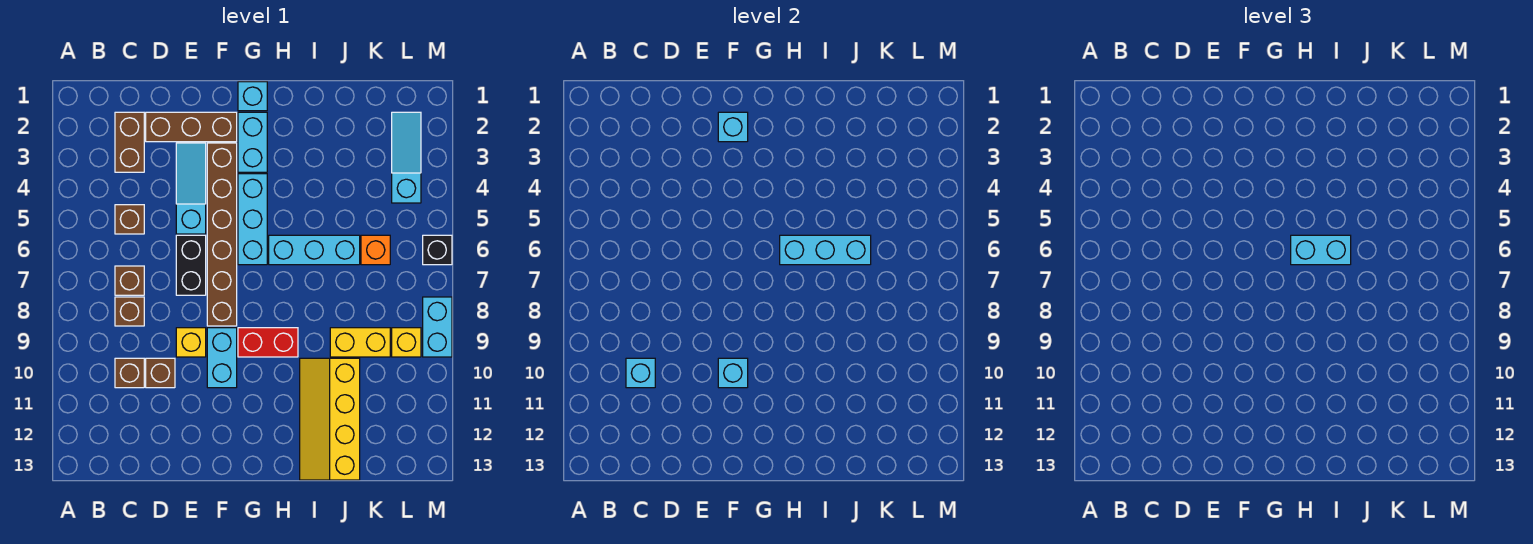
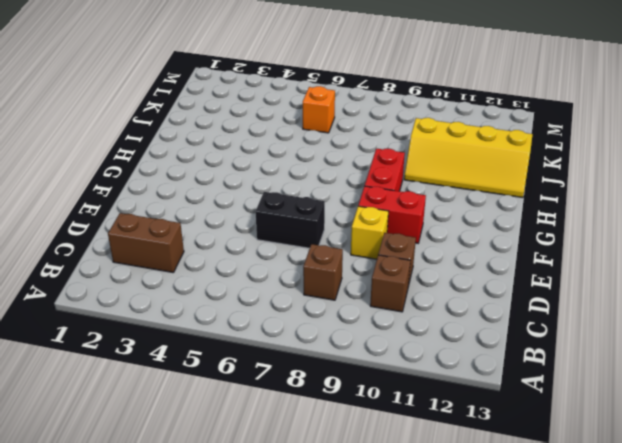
red brick F9:F10 level 1 -> cyan brick F9:F10 level 1
none -> brown brick C5 level 1
none -> brown brick C7 level 1
none -> brown brick D2:F2 level 1

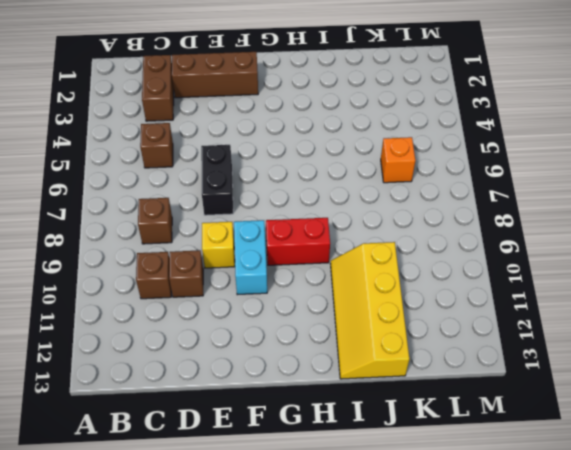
none -> brown brick C7 level 1
none -> cyan slope E3:E5 level 1 top 5
none -> brown brick F3:F8 level 1

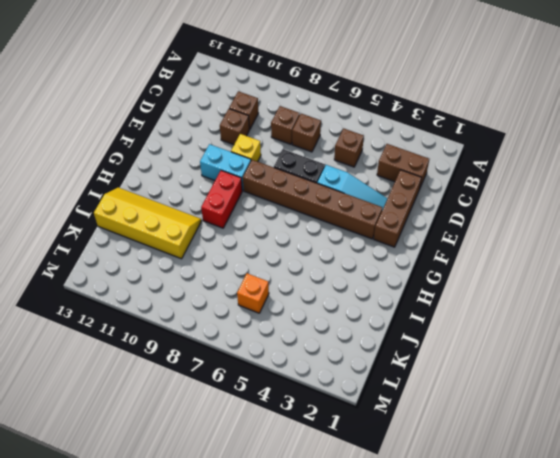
none -> cyan brick G1 level 1
none -> cyan brick G2:G3 level 1
none -> cyan brick G4:G6 level 1

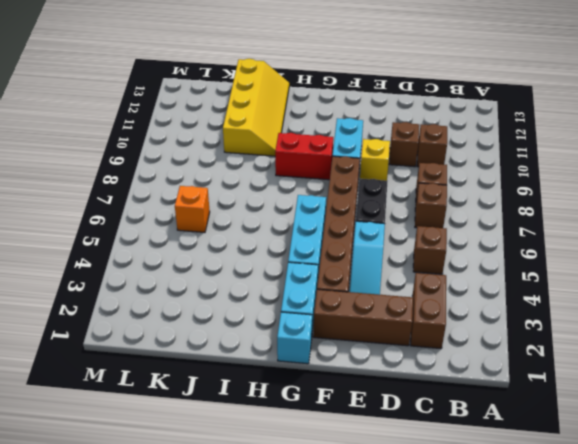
none -> cyan brick H6:J6 level 1
none -> yellow brick J9:K9 level 1
none -> cyan slope L2:L4 level 1 top 4

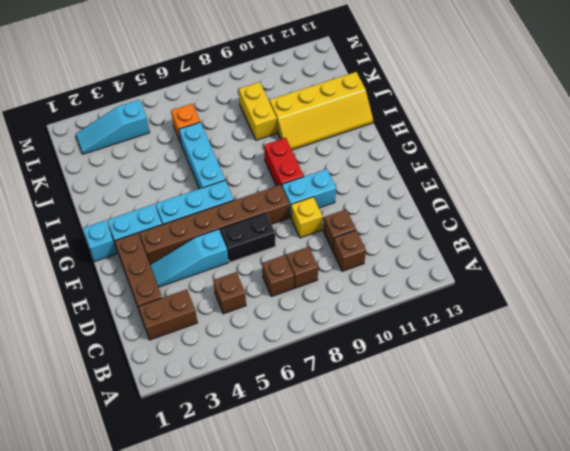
none -> yellow brick L9 level 1
none -> black brick M6 level 1
none -> cyan brick M8:M9 level 1

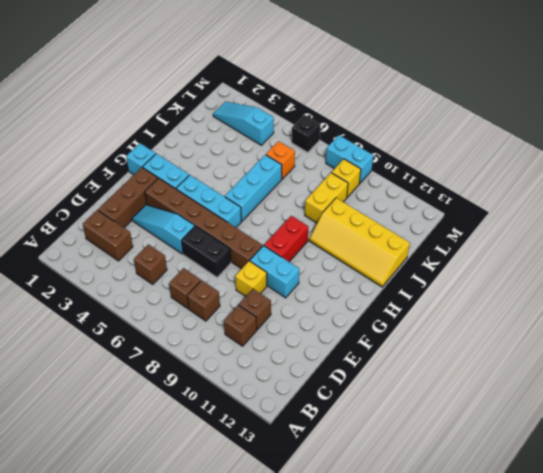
none -> cyan brick C10 level 2
none -> cyan brick F2 level 2
none -> cyan brick F10 level 2

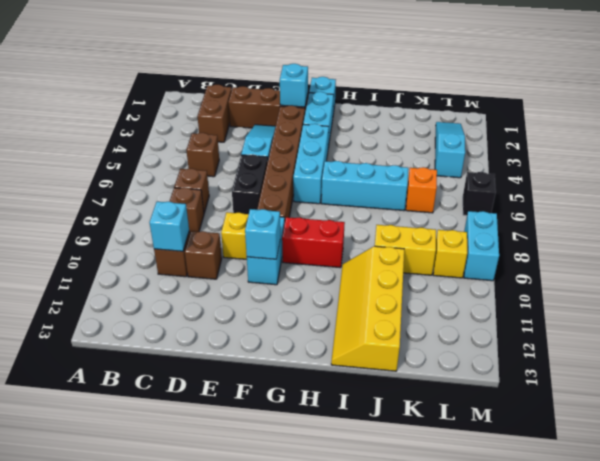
none -> cyan brick H6:J6 level 2
none -> cyan brick H6:I6 level 3

